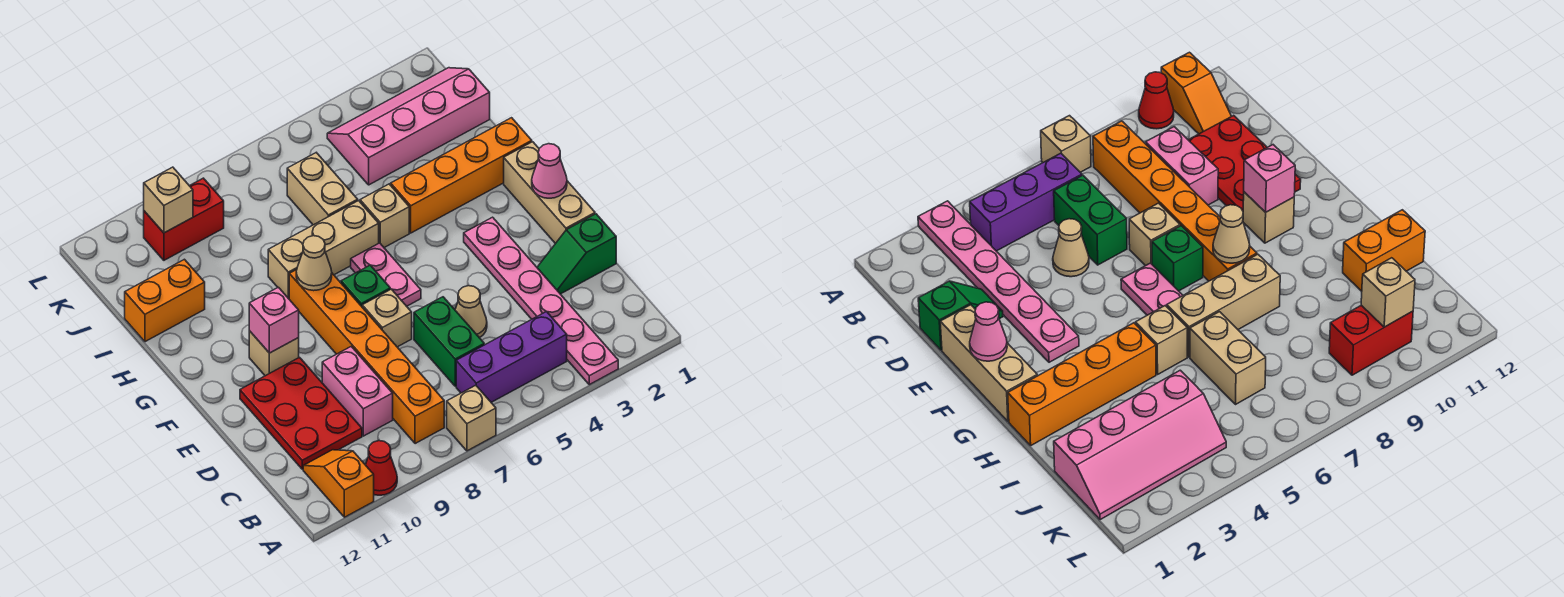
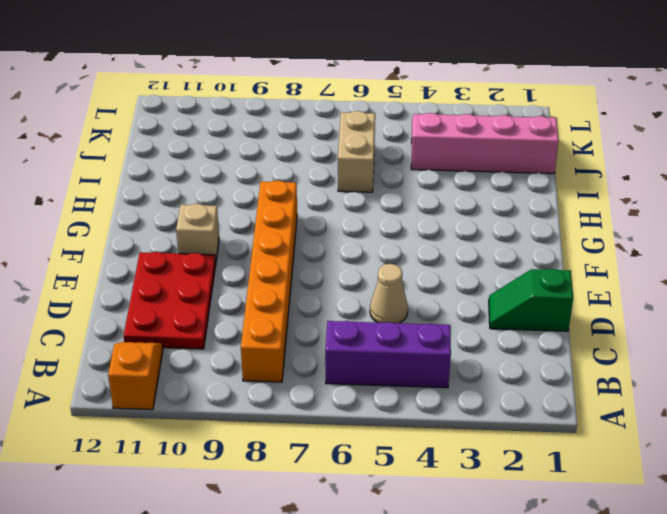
none -> pink plate A3:F3 level 1
none -> tan brick A7 level 1
none -> red cone A10 level 1

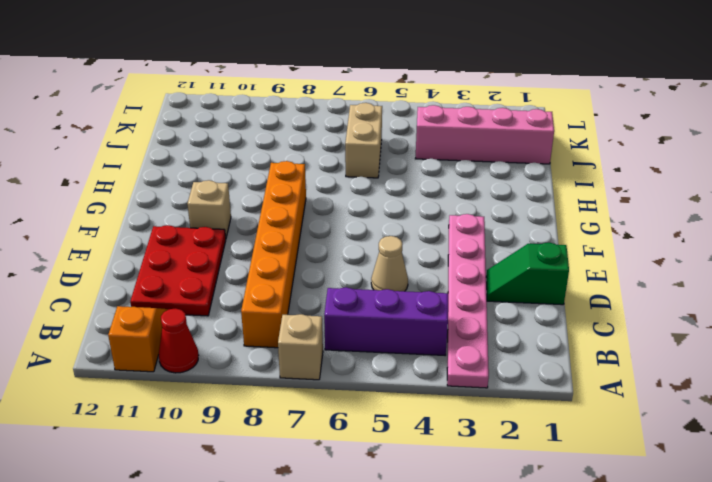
none -> green brick C6:D6 level 1
none -> pink brick C9:D9 level 1
none -> tan brick E1:G1 level 1

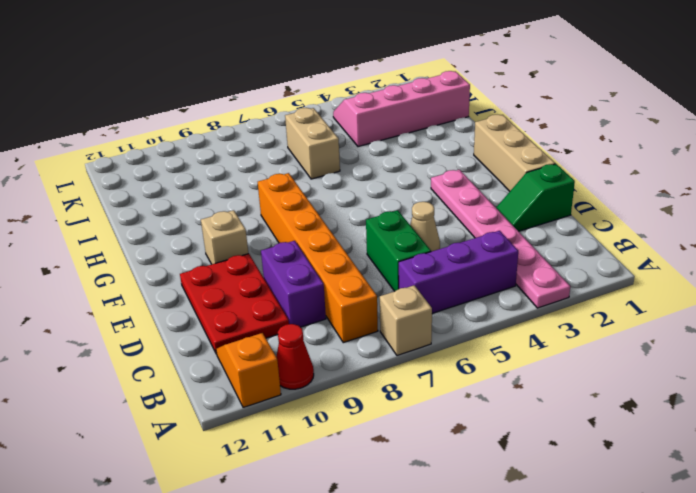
purple brick C9:D9 level 1 -> pink brick C9:D9 level 1
none -> tan brick E7 level 1
none -> pink plate F6:G6 level 1
none -> green brick F7 level 1

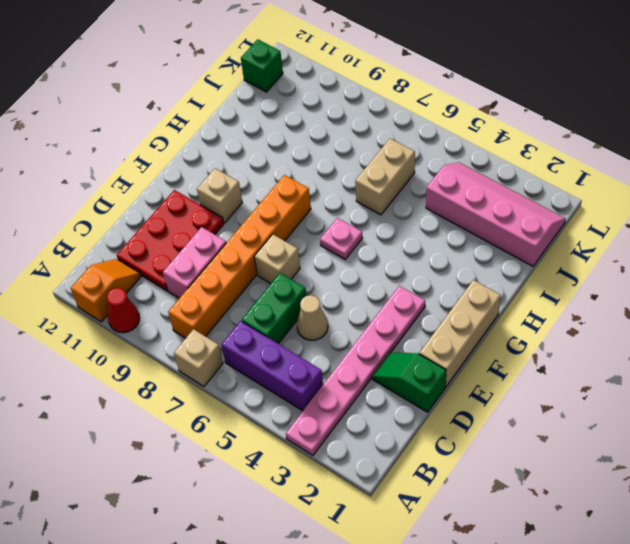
pink plate G6 level 1 -> pink plate F6:G6 level 1
green brick K12 level 1 -> green brick F7 level 1
none -> orange brick H1:H4 level 1
none -> tan brick H5 level 1
none -> tan brick H6:H8 level 1

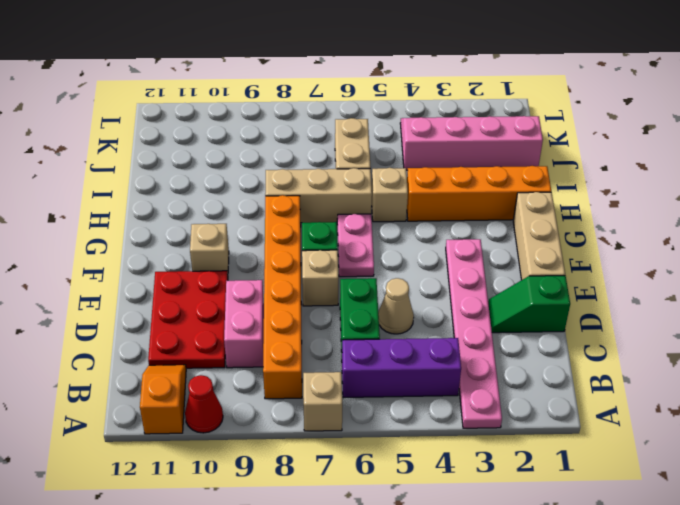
none -> orange brick I11:I12 level 1
none -> red brick K9:K10 level 1
none -> pink cone F1 level 2

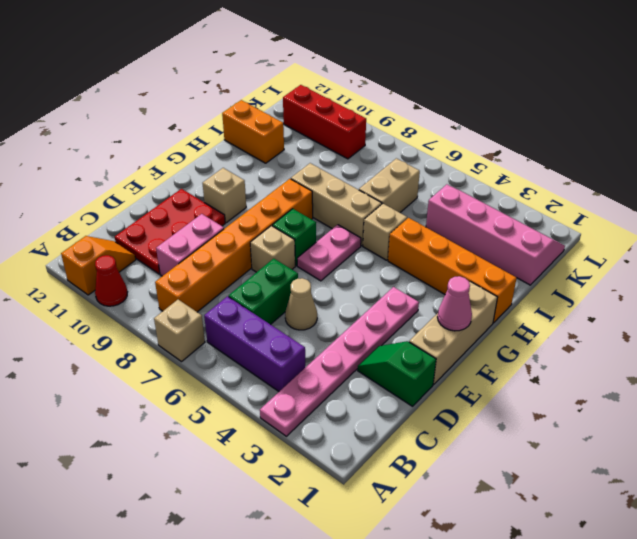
red brick K9:K11 level 1 -> red brick K9:K10 level 1
none -> pink brick F10 level 2
none -> tan cone G8 level 2
none -> tan brick K10 level 2

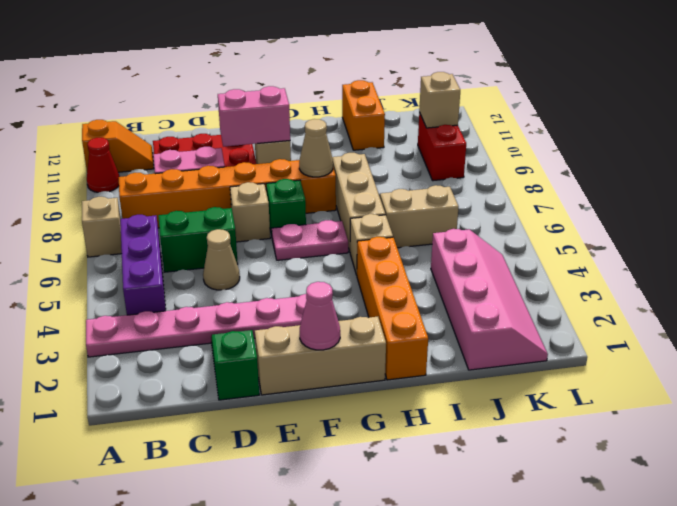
pink brick E10:F10 level 2 -> pink brick F10 level 2

